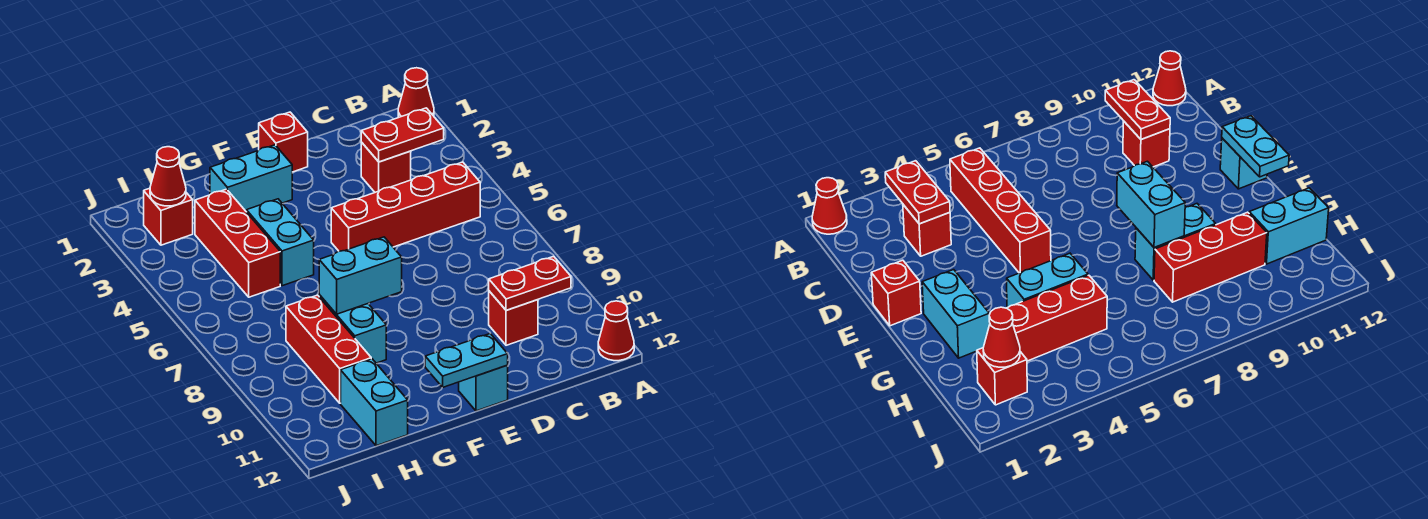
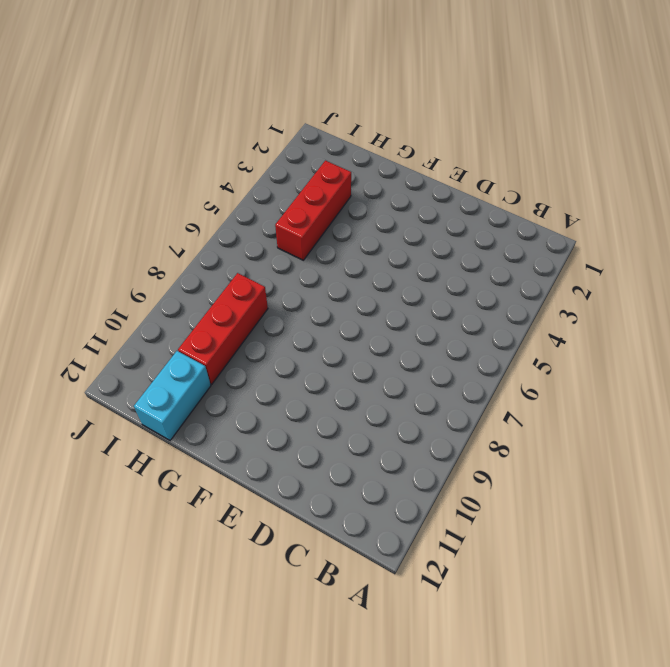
none -> red cone A1 level 1
none -> red cone A12 level 1
none -> red brick B5:E5 level 1

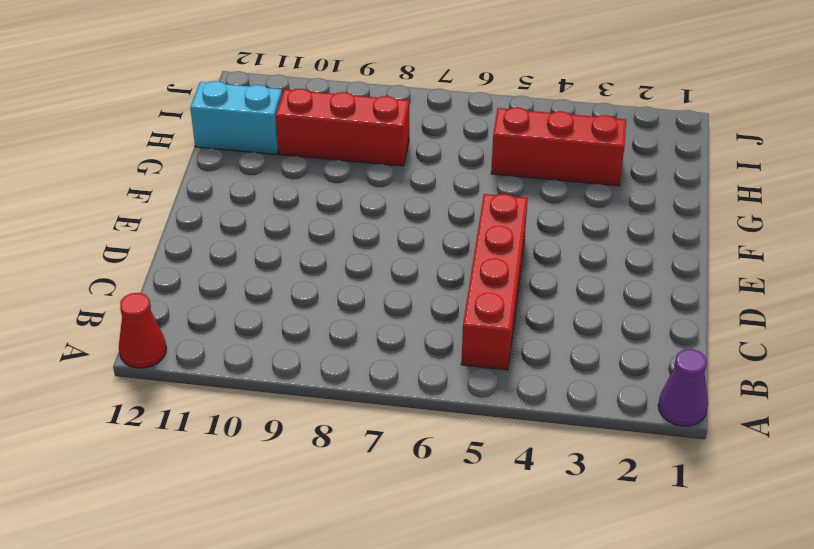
purple cone A1 level 1 -> red cone A1 level 1
none -> red brick C3 level 1
none -> red brick C10 level 1
none -> red brick E1 level 1

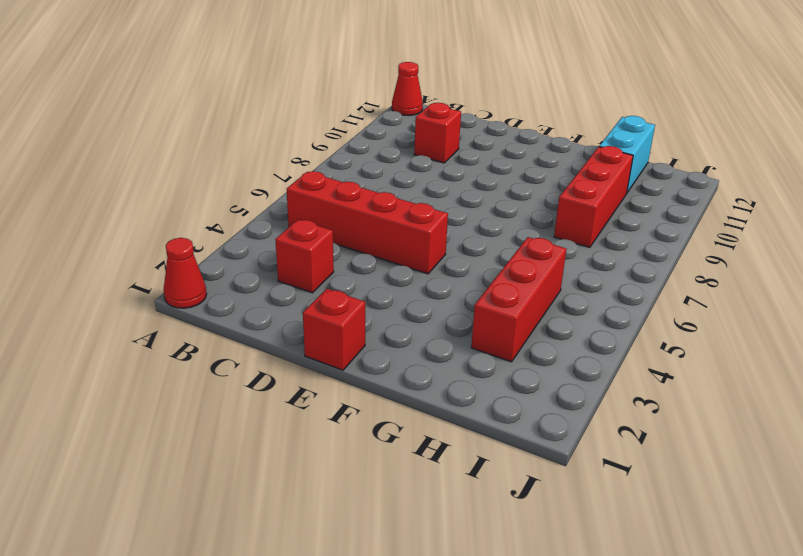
none -> cyan brick E12 level 1
none -> cyan brick F2:G2 level 1
none -> cyan brick G4:G5 level 1

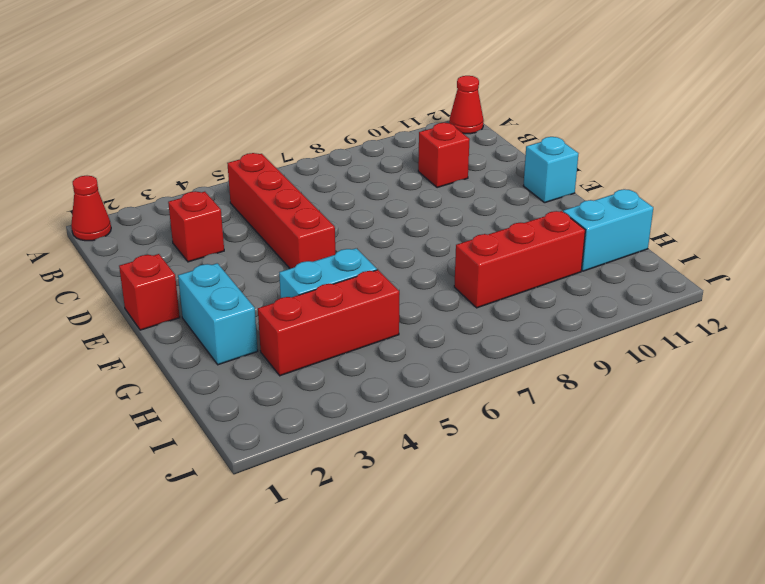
none -> cyan brick G8:G9 level 1
none -> red brick I2 level 1
none -> red plate B3:C3 level 2

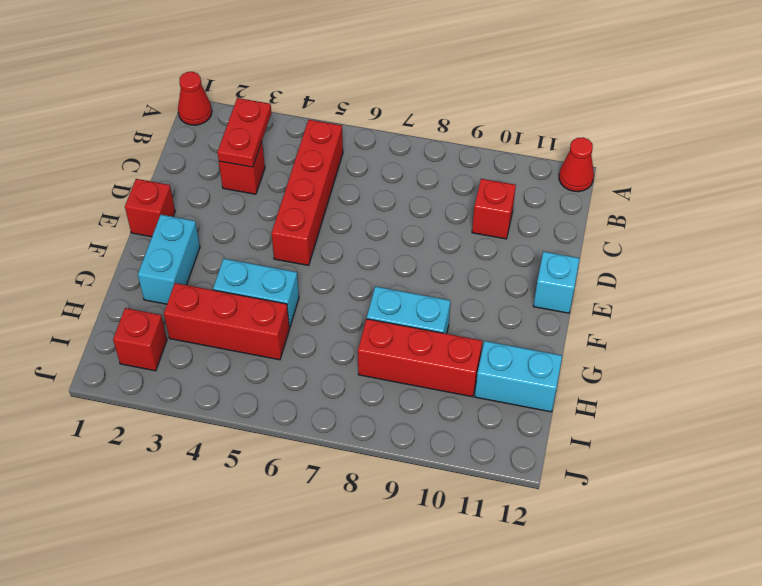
none -> red plate B10:C10 level 2
none -> cyan plate E12:F12 level 2
none -> cyan brick F8:G8 level 2

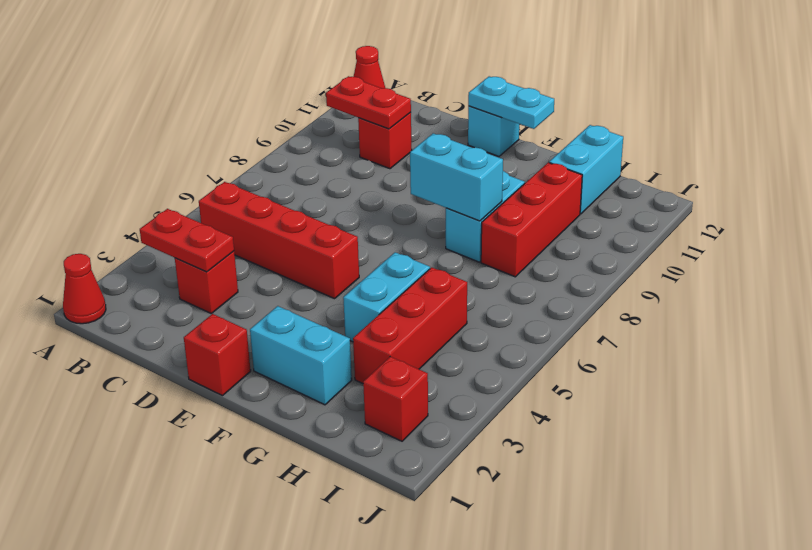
none -> red cone I2 level 2

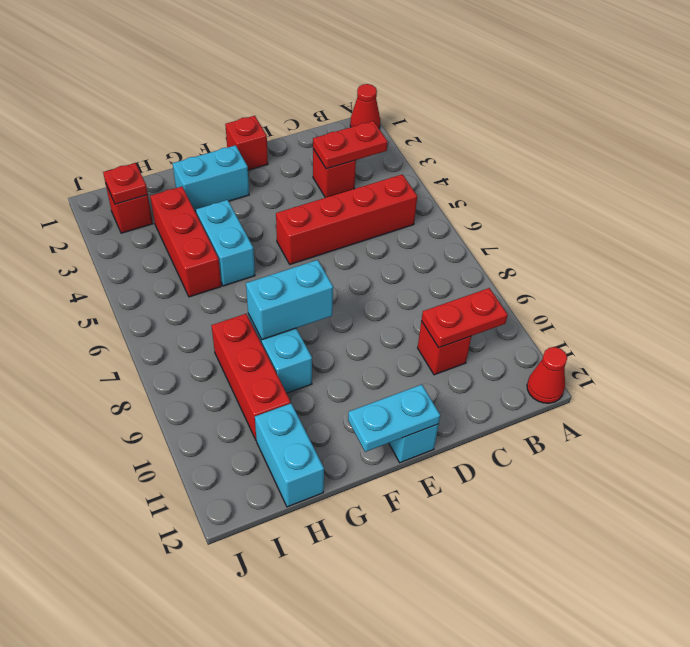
red plate I2 level 2 -> red cone I2 level 2

